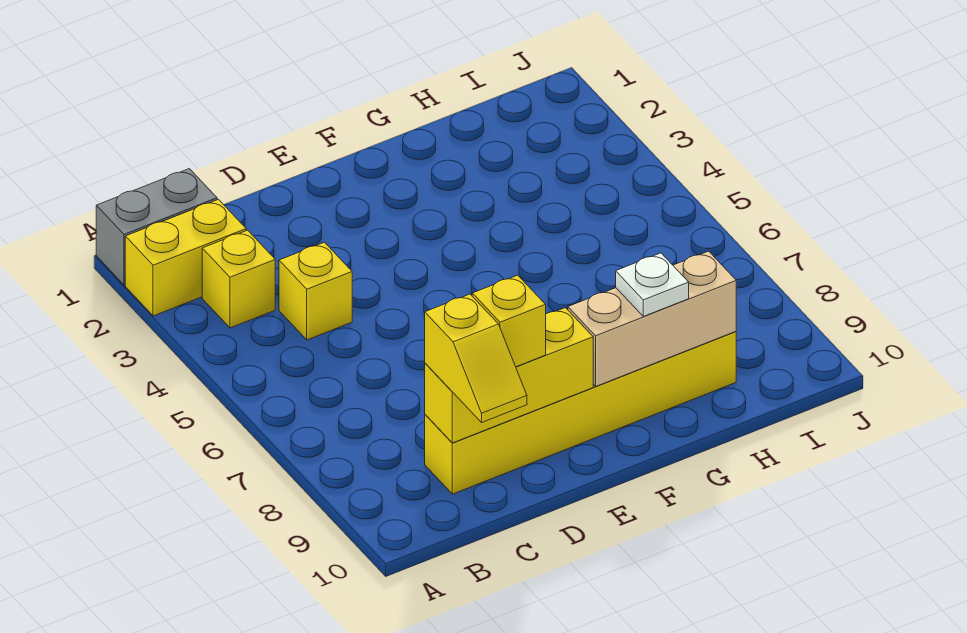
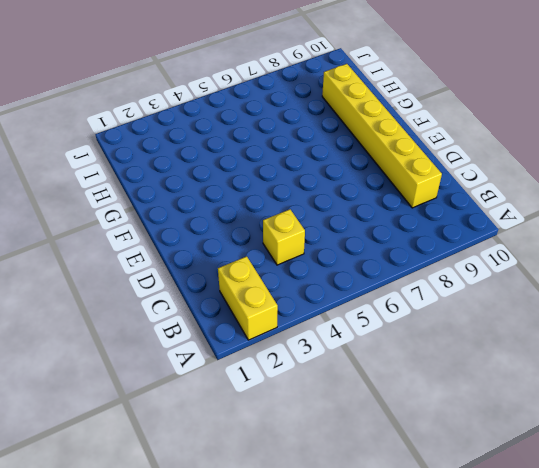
none -> grey brick A1:B1 level 1
none -> yellow brick B3 level 1

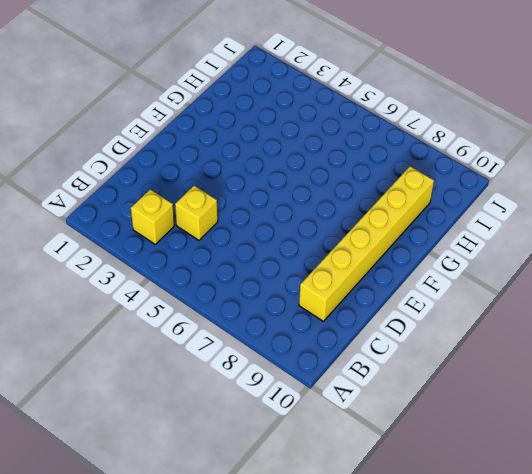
none -> grey brick A1:B1 level 1
none -> yellow brick A2:B2 level 1

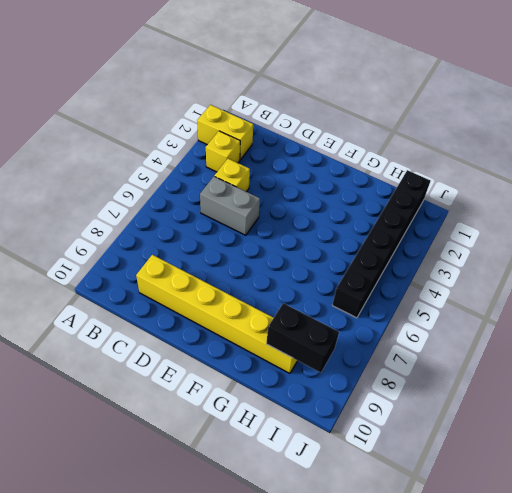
grey brick C5:D5 level 1 -> grey brick A1:B1 level 1
black brick H9:I9 level 2 -> tan brick F9:H9 level 2
black brick I1:I6 level 1 -> none
none -> yellow brick C9:E9 level 2
none -> yellow slope C9:C10 level 3 top 9

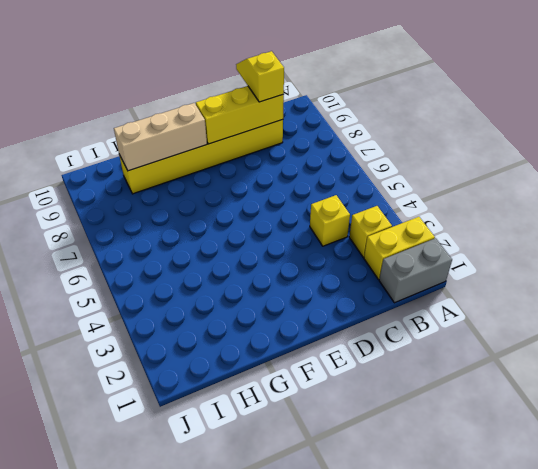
none -> yellow brick D9 level 3
none -> white plate G9 level 3

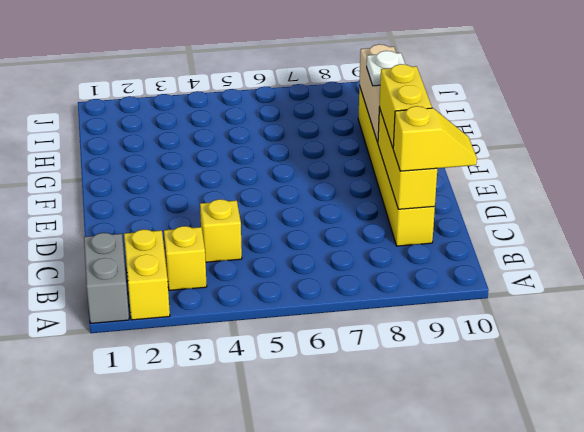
yellow brick D9:E9 level 3 -> yellow brick D9 level 3

